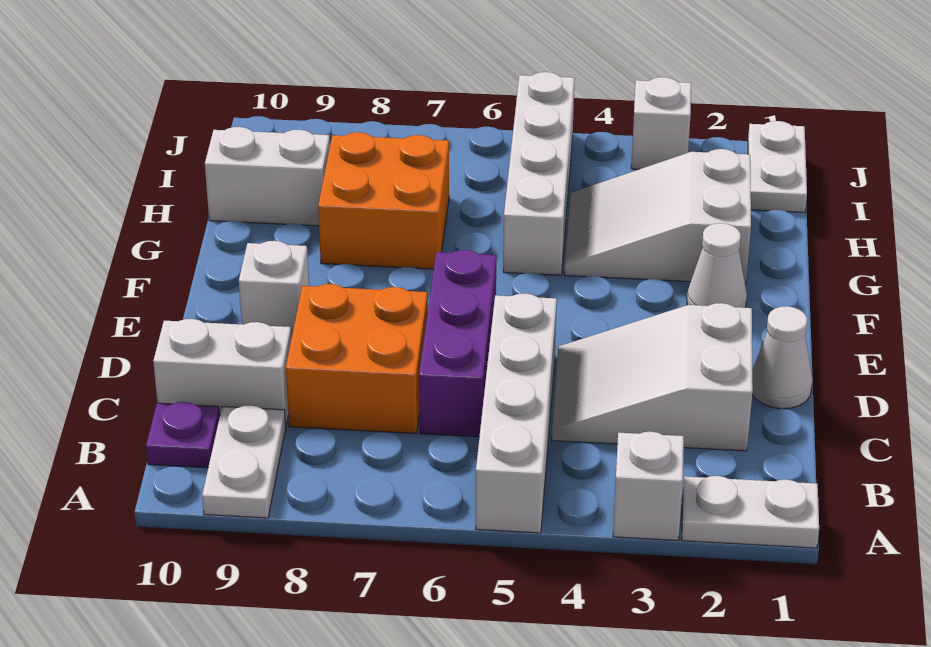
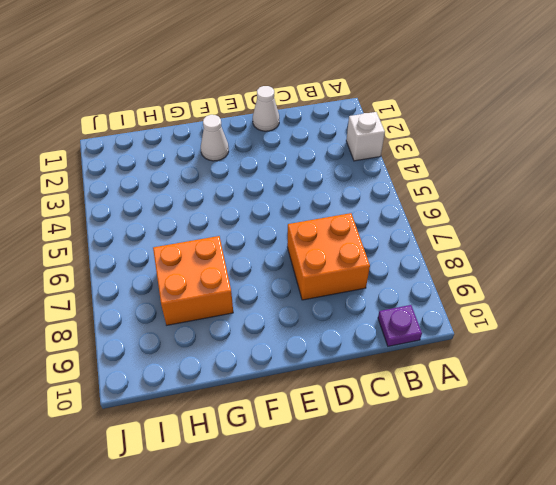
none -> white plate A1:A2 level 1
none -> white brick A5:D5 level 1
none -> white plate A9:B9 level 1

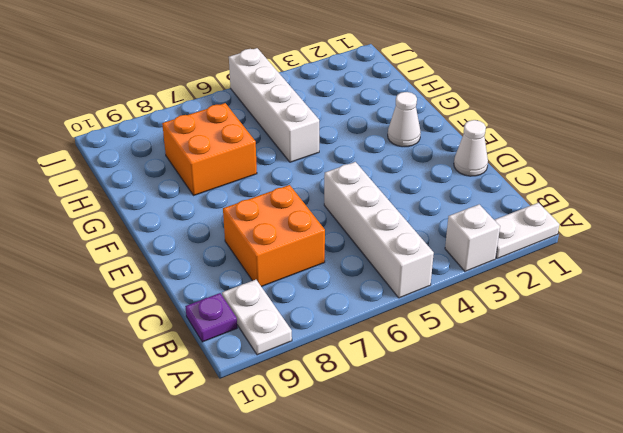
none -> white slope C2:D4 level 1 top 2
none -> purple brick C6:E6 level 1
none -> white brick C9:C10 level 1

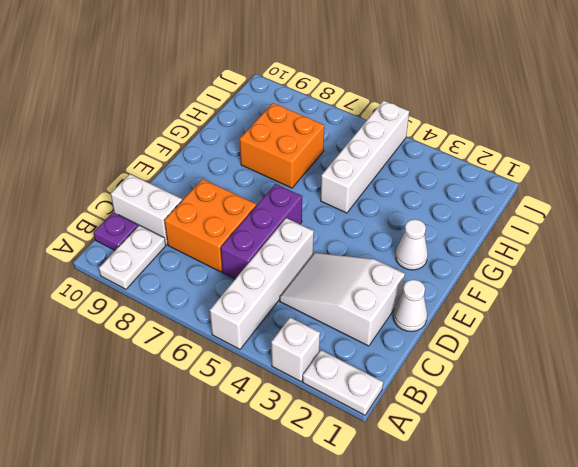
none -> white brick E9 level 1
none -> white slope G2:H4 level 1 top 2
none -> white brick H9:H10 level 1

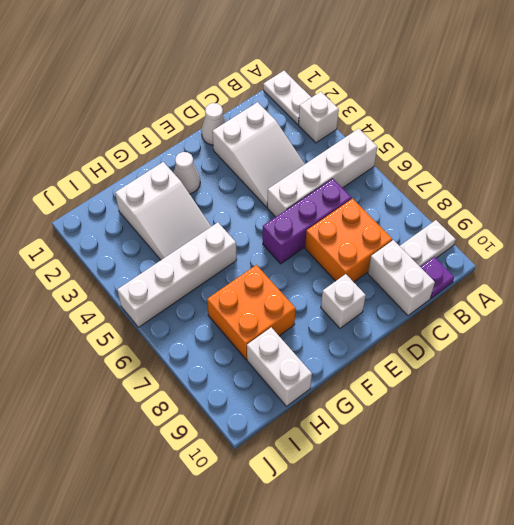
none -> white plate I1:J1 level 1
none -> white brick J3 level 1

